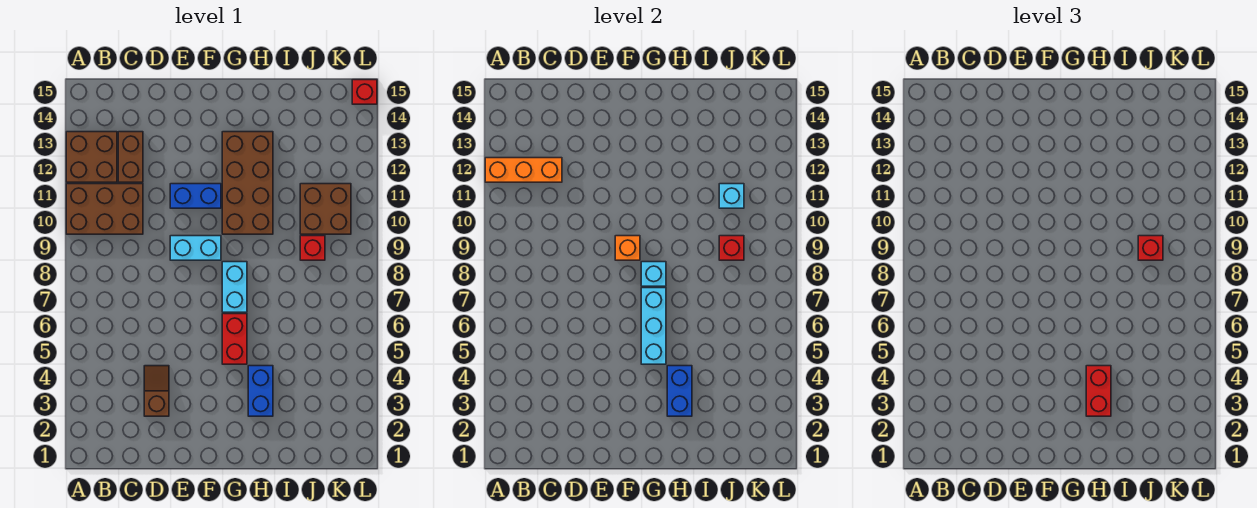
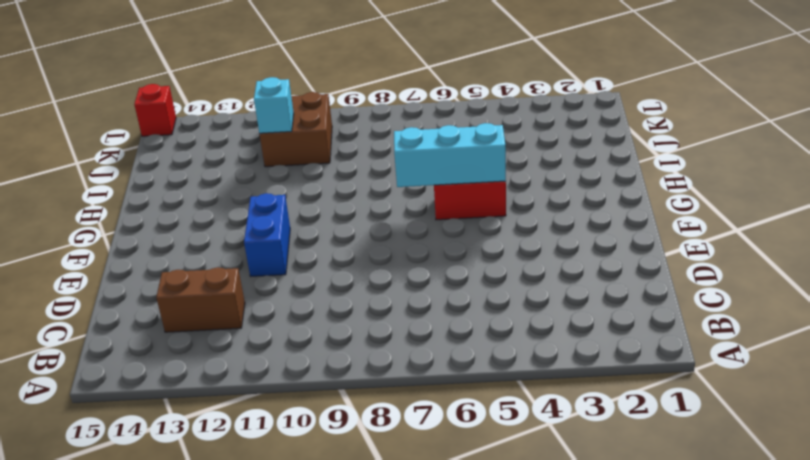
none -> brown brick A10:C11 level 1
none -> brown brick A12:B13 level 1
none -> brown slope D3:D4 level 1 top 3

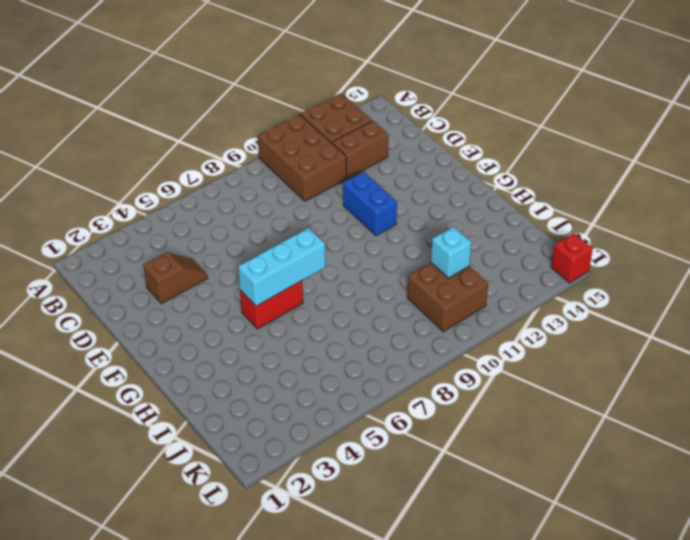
none -> cyan brick E9:F9 level 1
none -> cyan brick G7:G8 level 1
none -> brown brick G10:H13 level 1

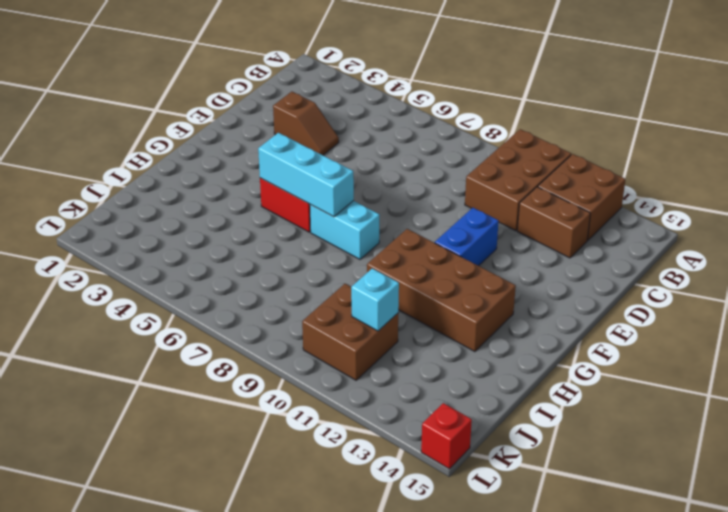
none -> cyan brick E9:F9 level 1
none -> blue brick H3:H4 level 1
none -> red brick J9 level 1

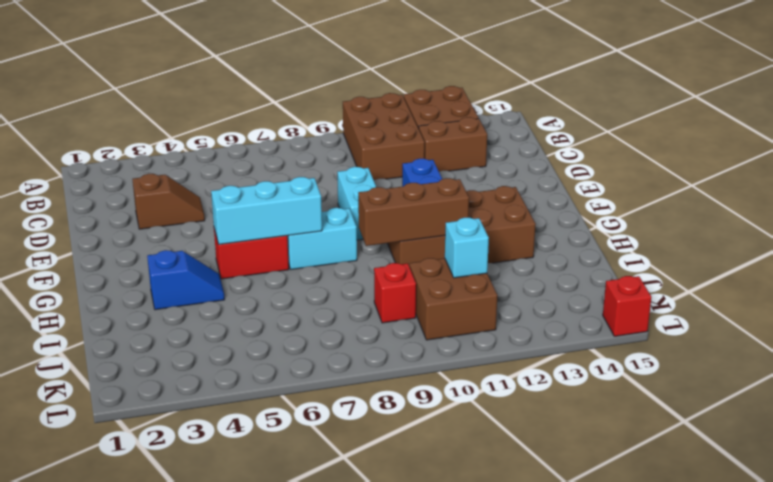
blue slope H3:H4 level 1 top 3 -> blue brick H3:H4 level 1
brown brick H9:H11 level 2 -> none
none -> orange brick A12:C12 level 2
none -> orange brick F9 level 2
none -> cyan brick G8 level 2

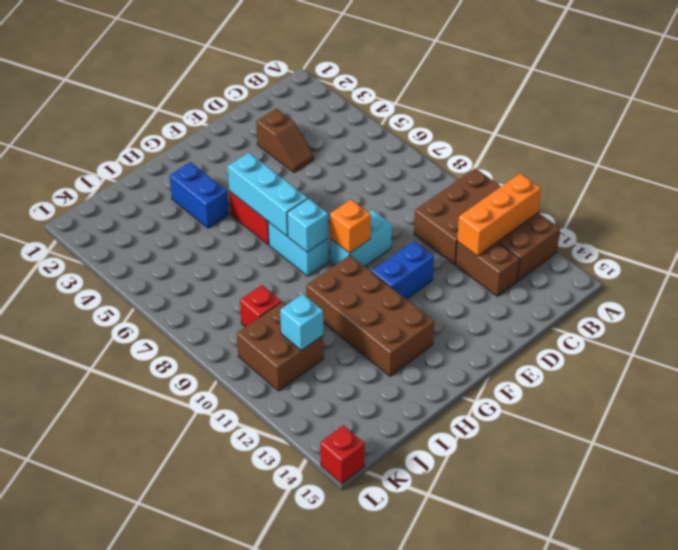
none -> blue brick H3:H4 level 2
none -> red brick J9 level 2
none -> red brick H3:H4 level 3

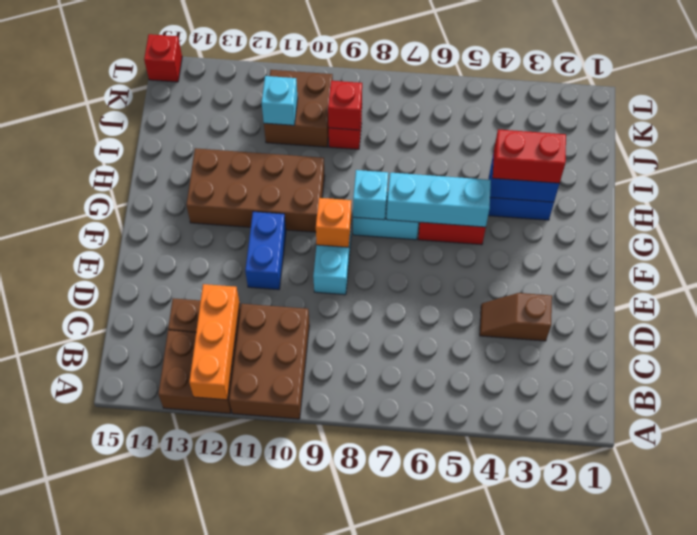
none -> red brick J9 level 3

